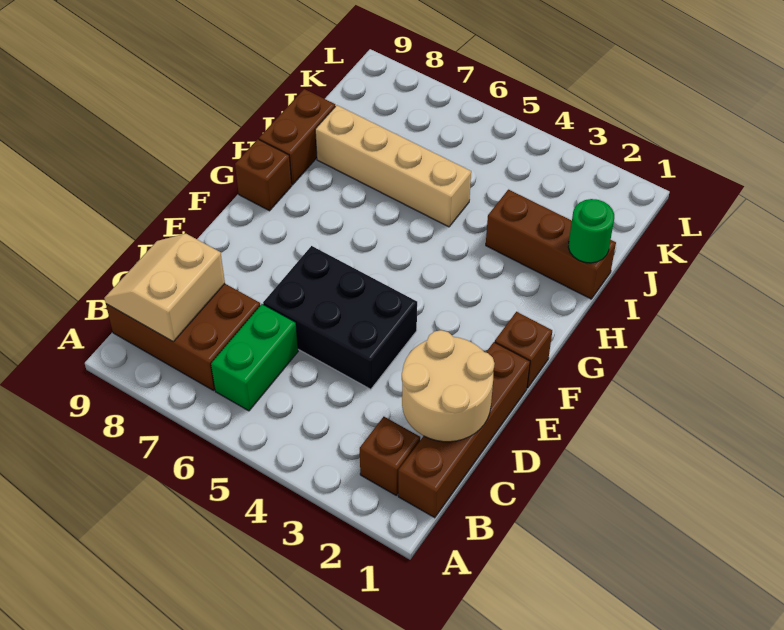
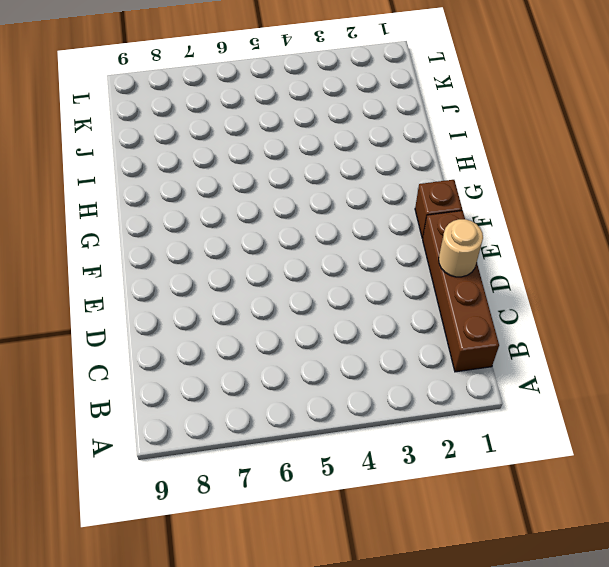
tan round brick D1 level 2 -> tan round brick C1:D2 level 2
none -> brown brick B2 level 1
none -> green brick B6:C6 level 1
none -> brown brick B7:C9 level 1

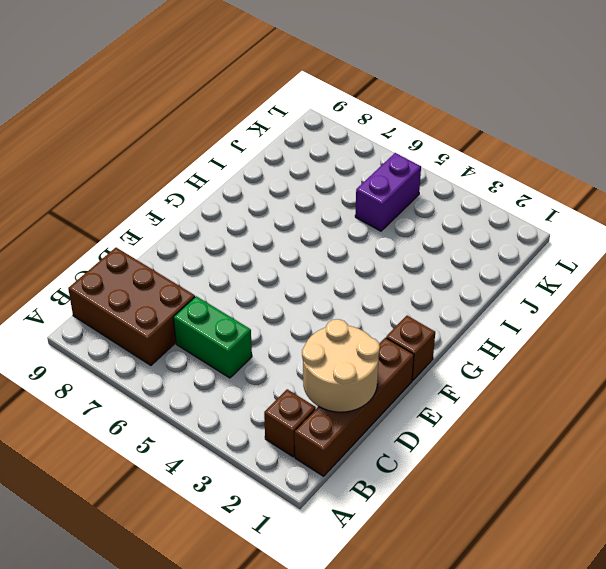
green brick C5:C6 level 1 -> green brick B6:C6 level 1
purple brick J5:K5 level 1 -> none
none -> black brick D4:E6 level 1
none -> brown brick G9 level 1
none -> brown brick H9:I9 level 1

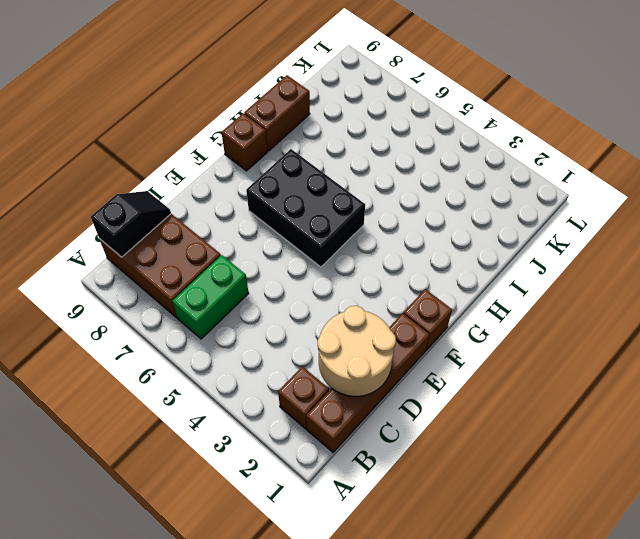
black slope B9:C9 level 2 top B -> tan slope B8:C9 level 2 top 8
black brick F5:G7 level 1 -> black brick D4:E6 level 1
none -> brown brick I1:I3 level 1
none -> tan brick I5:I8 level 1
none -> green round brick I1 level 2

